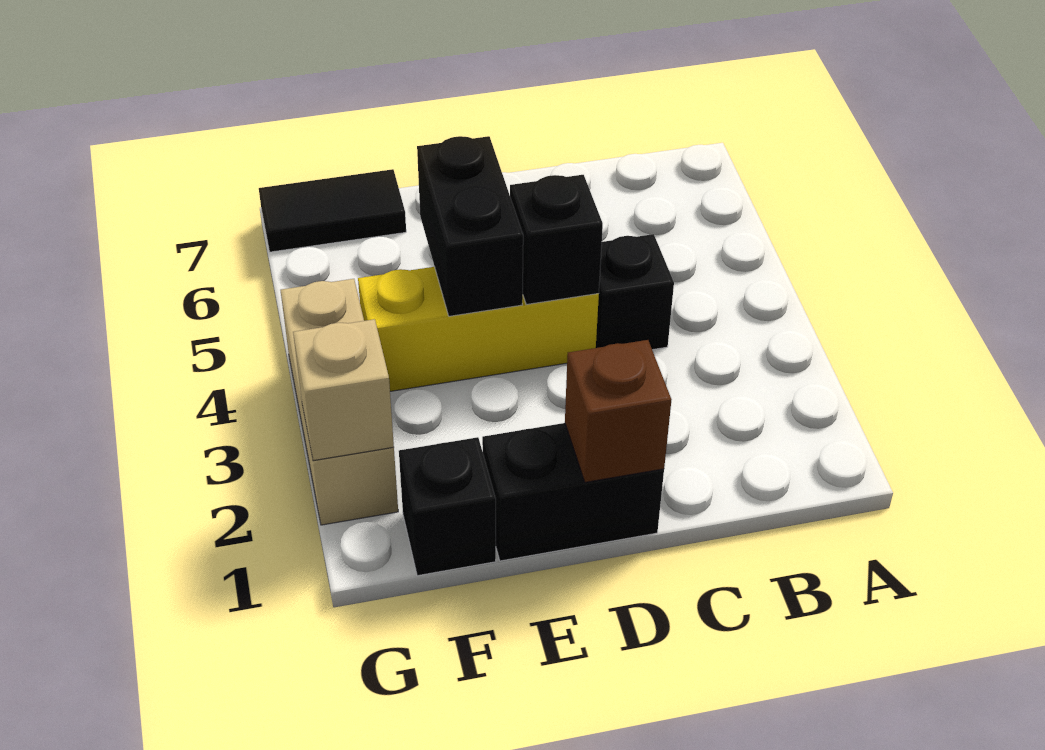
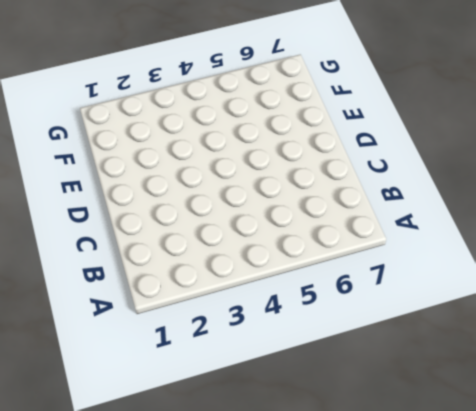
none -> black brick C4 level 1
none -> black brick D1:E1 level 1

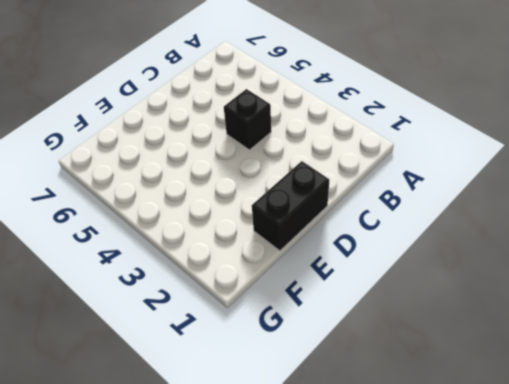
none -> yellow brick D4:F4 level 1
none -> black brick F1 level 1

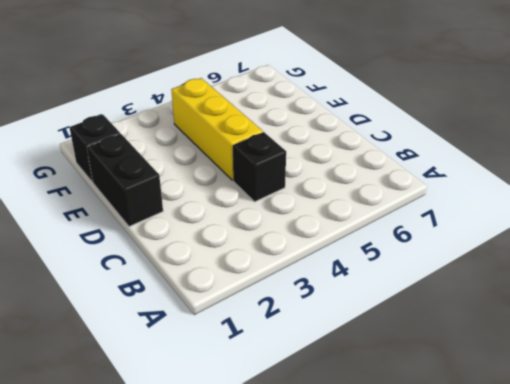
none -> black tile F7:G7 level 1
none -> tan brick G2:G4 level 1

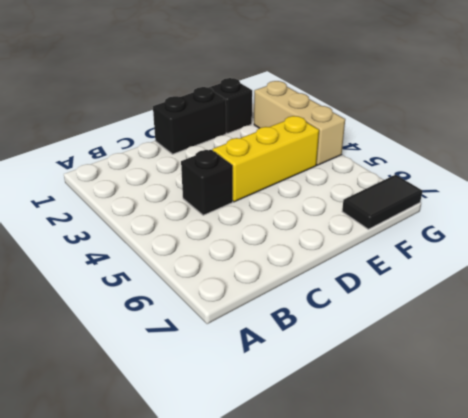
none -> brown brick D1 level 2
none -> black brick D4 level 2

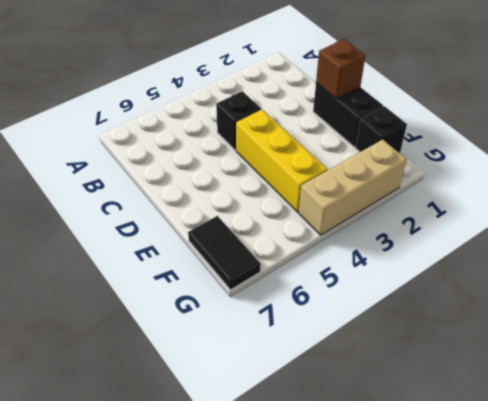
none -> black brick D4 level 2
none -> black brick E4:E5 level 2

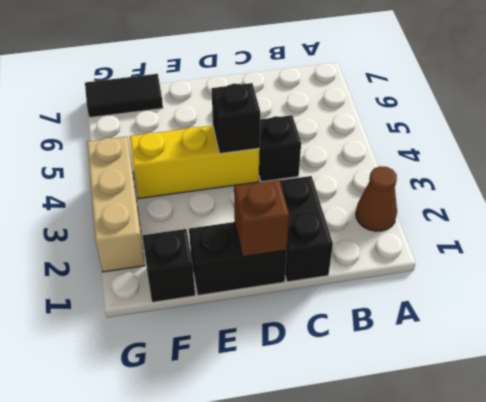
brown cone A2 level 1 -> none
black brick C1:C2 level 1 -> black brick E4:E5 level 2
none -> tan brick G2 level 2

